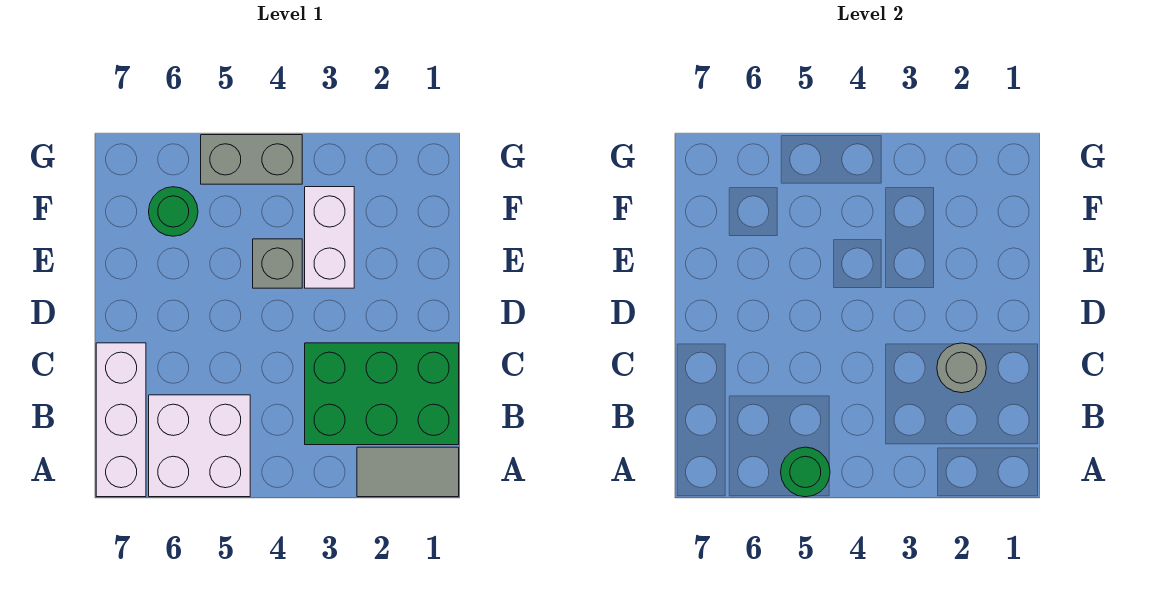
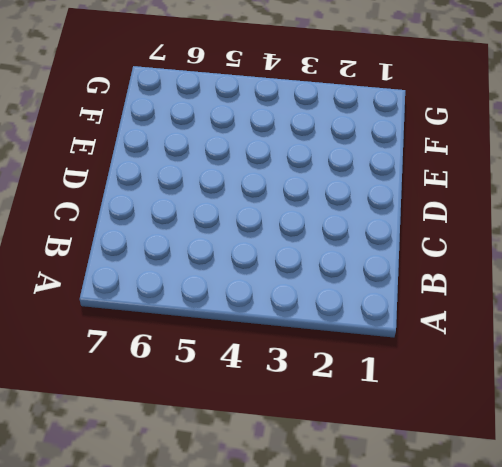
none -> grey tile A1:A2 level 1
none -> white brick A5:B6 level 1

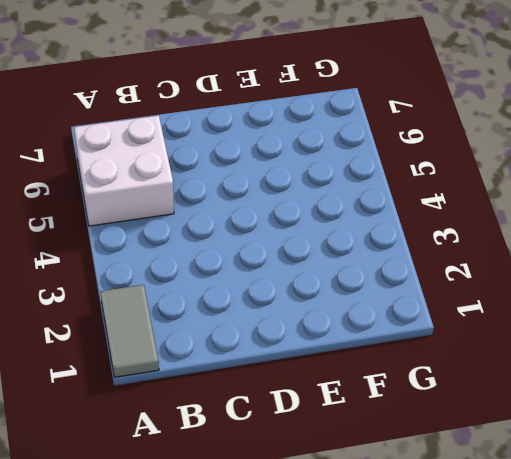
none -> white brick A7:C7 level 1
none -> green brick B1:C3 level 1

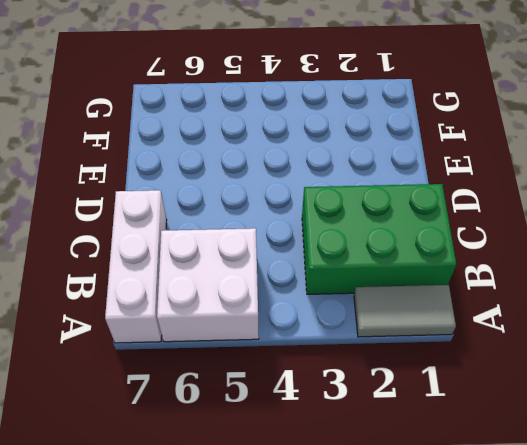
none -> white brick E3:F3 level 1
none -> grey brick E4 level 1

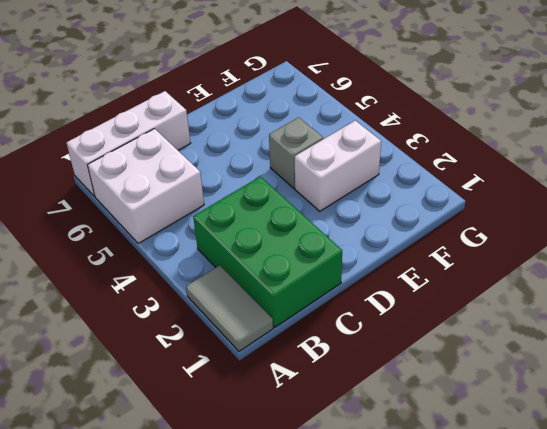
none -> green round brick F6 level 1
none -> grey brick G4:G5 level 1

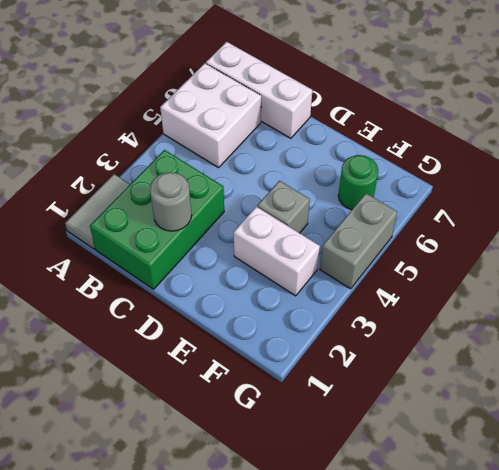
none -> green round brick A5 level 2

